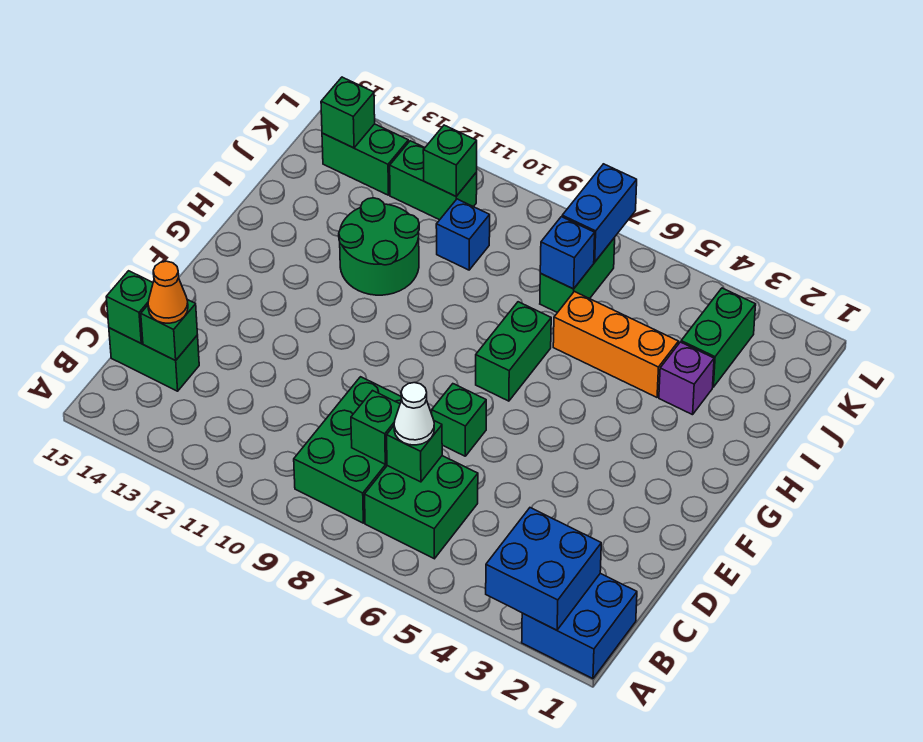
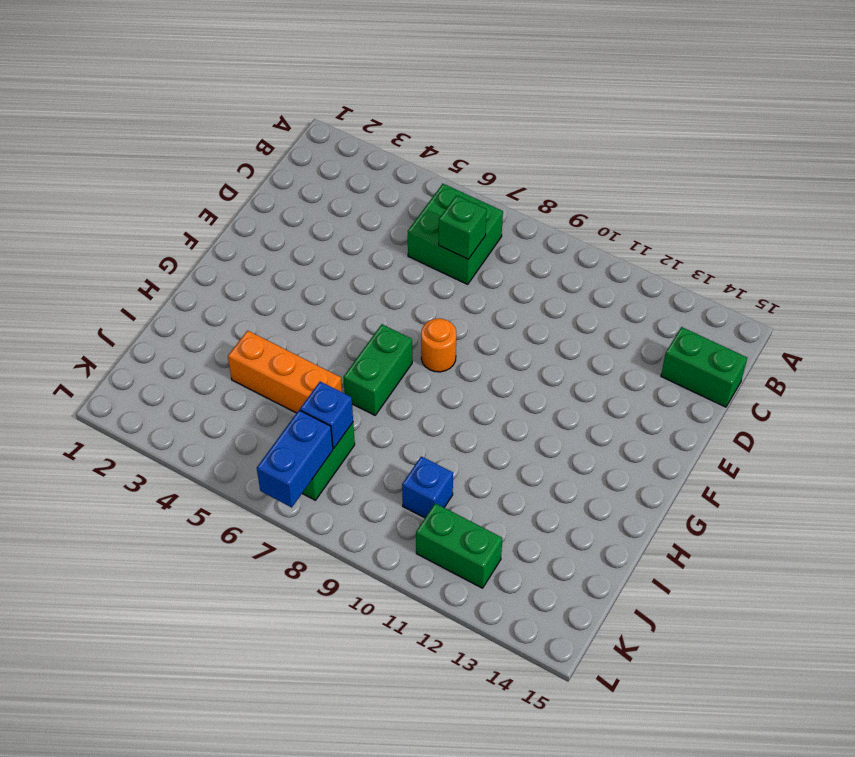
orange round brick F8 level 1 -> none
none -> blue brick A1:B2 level 1
none -> green brick B8:D9 level 1
none -> green brick E7 level 1

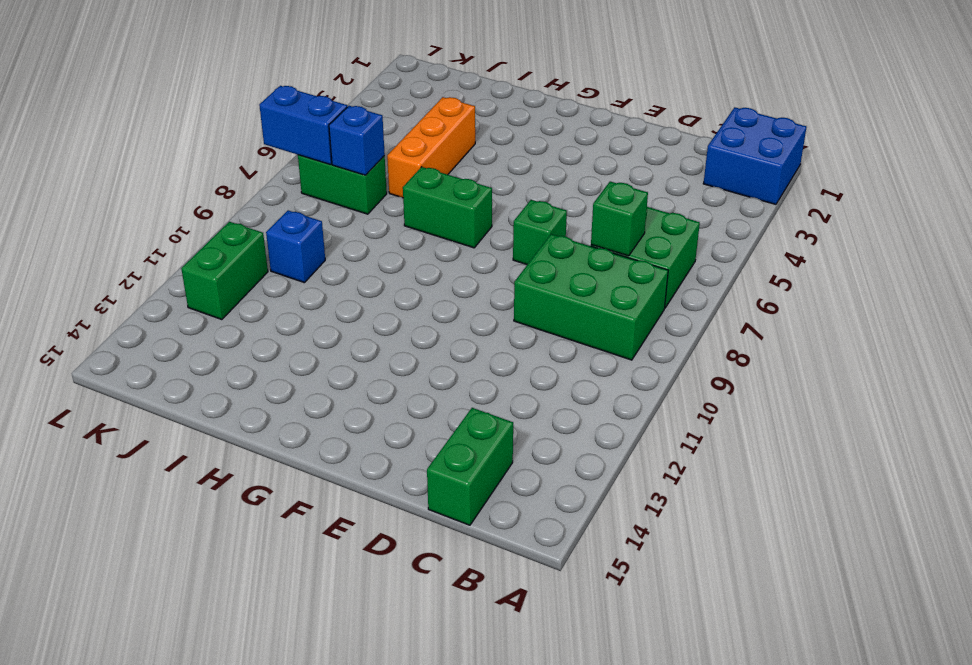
none -> green round brick H11:I12 level 1
none -> purple brick I3 level 1
none -> green brick J3:K3 level 1

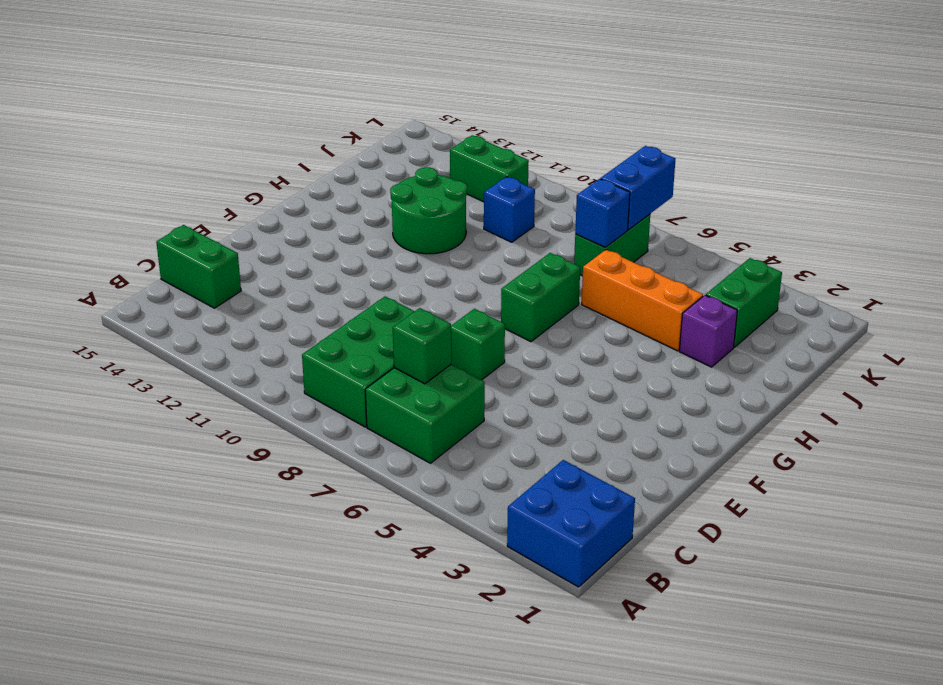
none -> green brick K13:K14 level 1
none -> blue brick A2:B3 level 2
none -> green brick C8 level 2

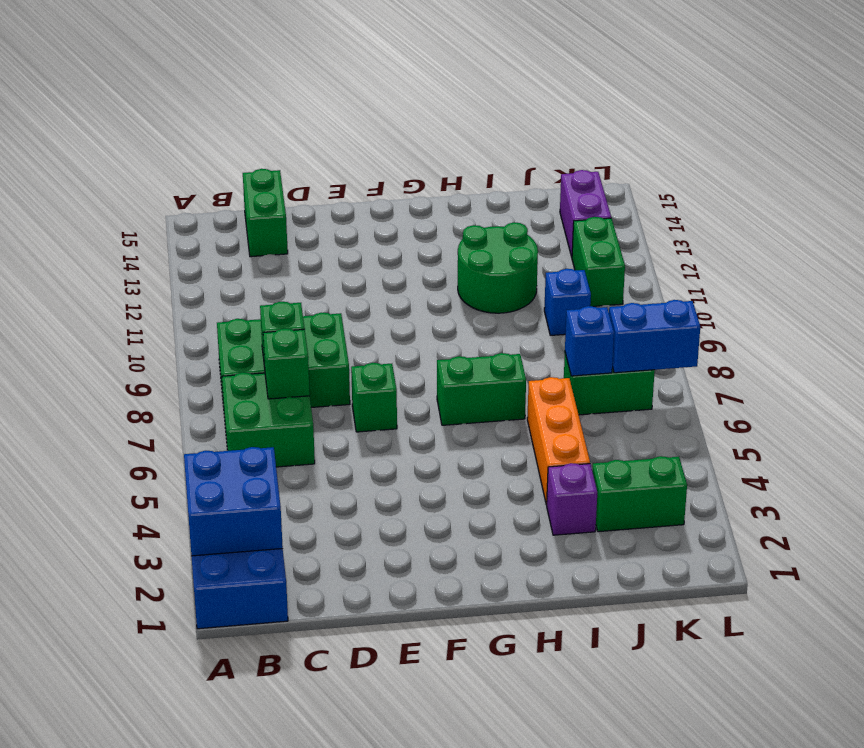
purple brick K13:K14 level 1 -> green brick K13:K14 level 1
none -> green brick C14 level 2
none -> green brick C15 level 2
none -> green brick K11 level 2

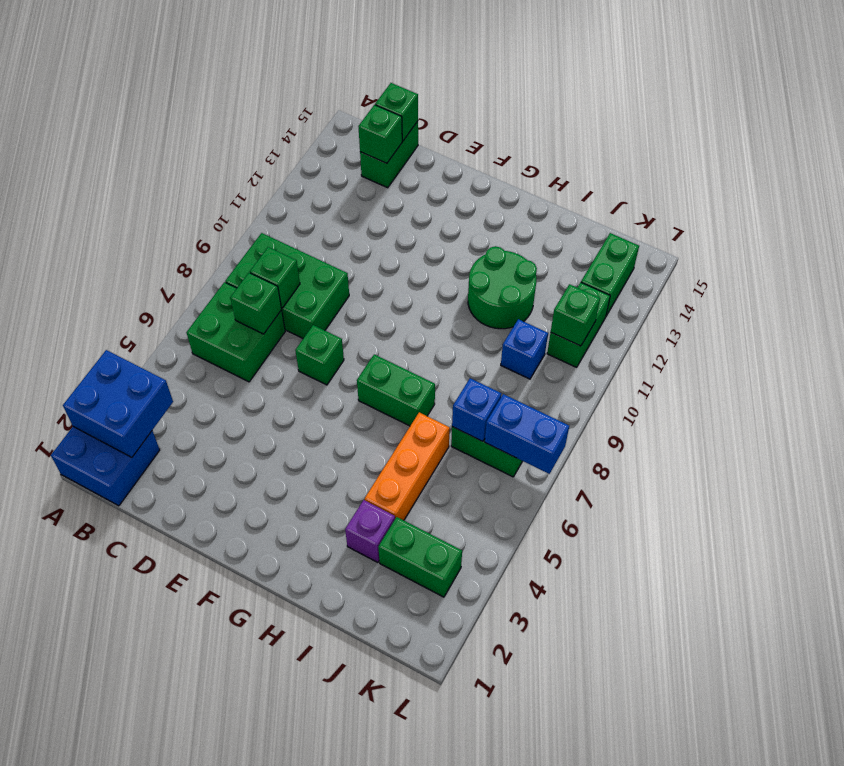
none -> green brick K14 level 2
none -> white cone C7 level 3
none -> orange cone C14 level 3

